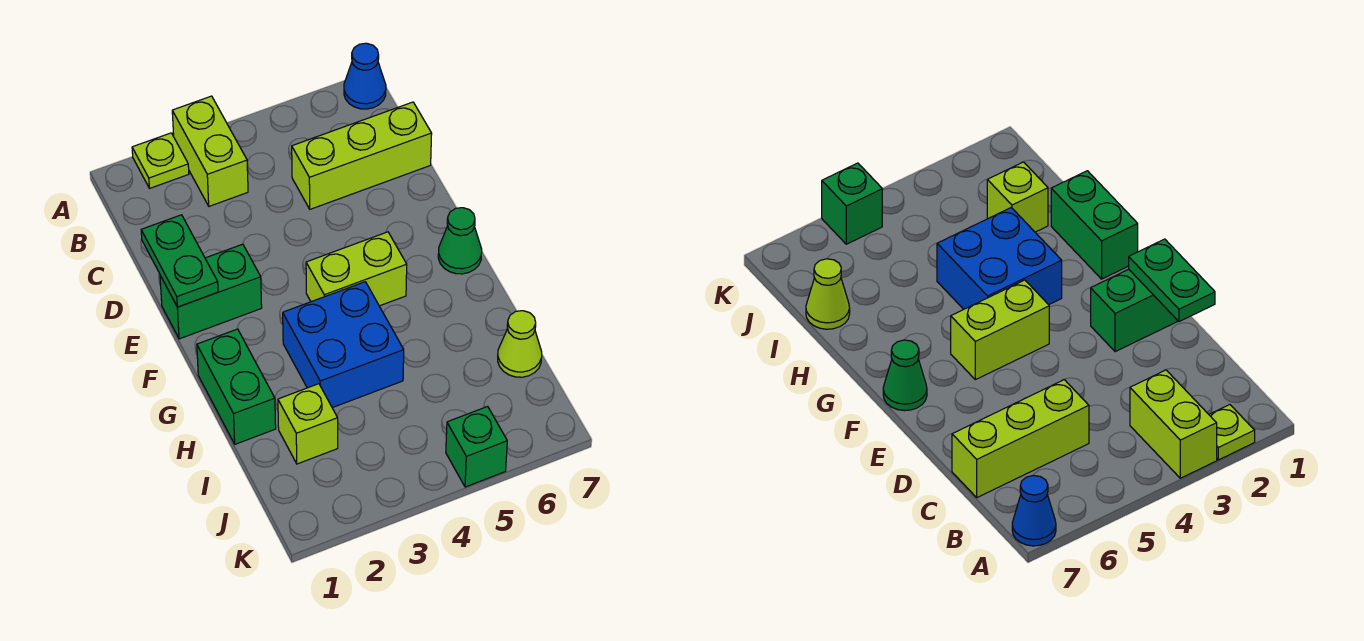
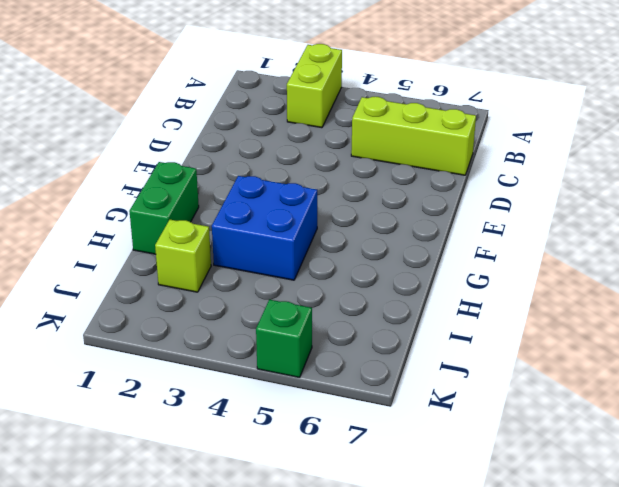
none -> lime plate A2 level 1
none -> blue cone A7 level 1
none -> green brick E1:E2 level 1

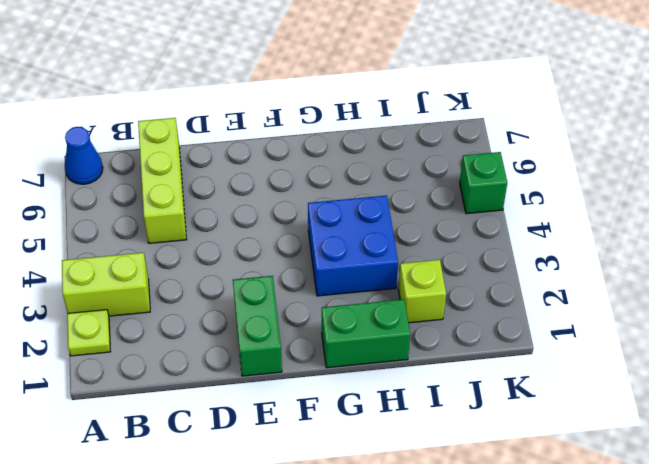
none -> lime brick F4:F5 level 1
none -> green cone F7 level 1
none -> lime cone I7 level 1

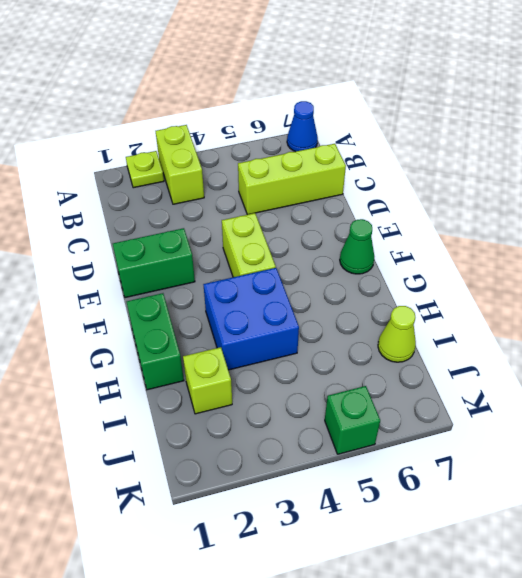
lime brick E4:F4 level 1 -> lime brick F4:F5 level 1
none -> green plate D1:E1 level 2

